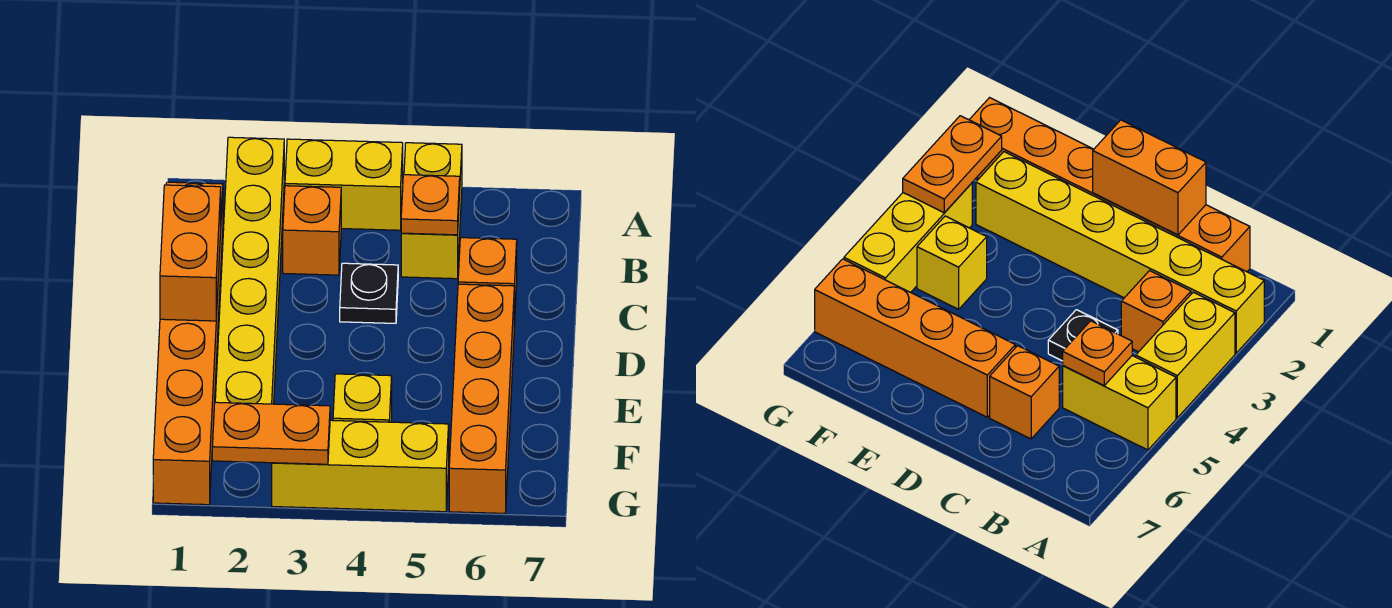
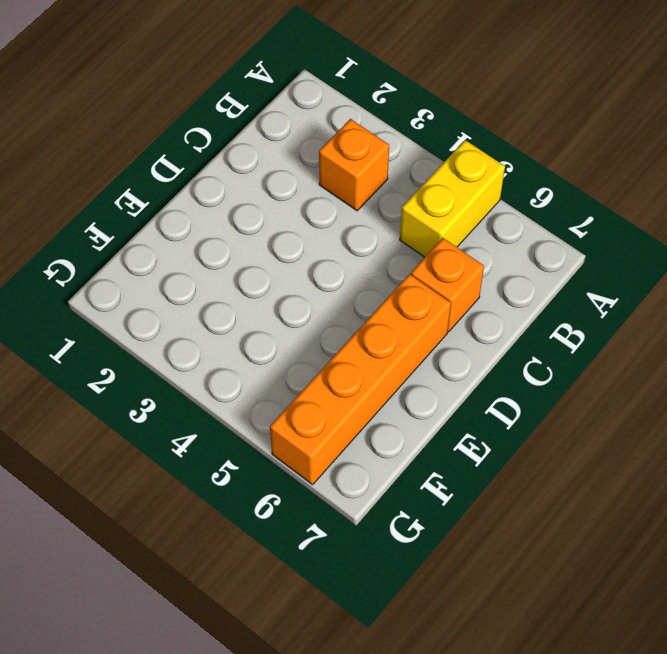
none -> yellow brick A2:F2 level 1
none -> yellow brick A3:A4 level 1
none -> orange brick B1:G1 level 1

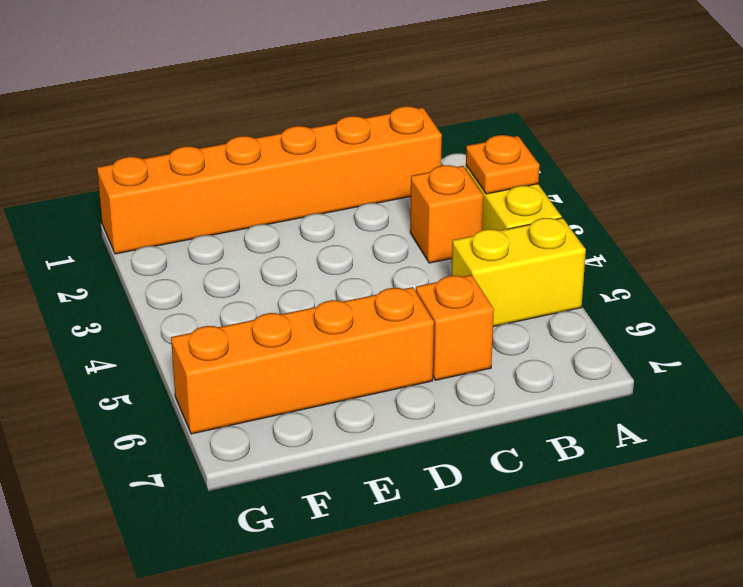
orange plate A3 level 2 -> orange plate B5 level 2
none -> yellow brick A2:F2 level 1
none -> black plate C4 level 1
none -> yellow brick F4 level 1

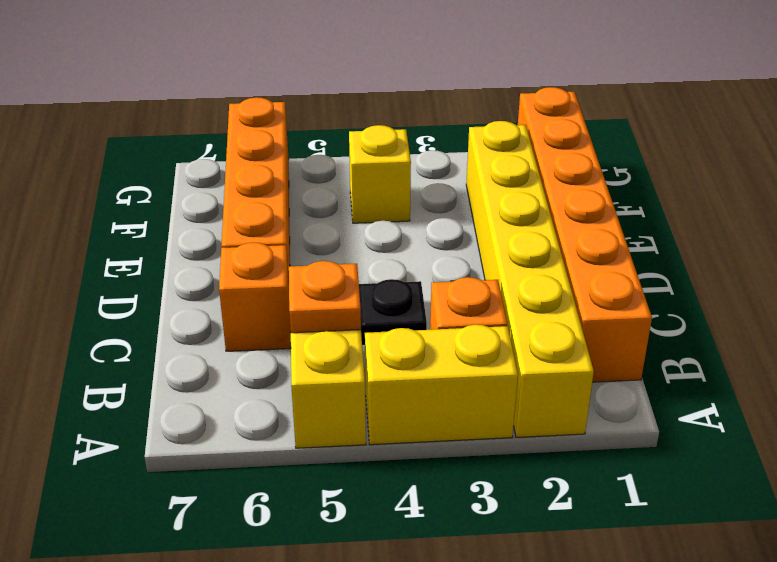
none -> yellow brick G3:G5 level 1
none -> orange brick C1:D1 level 2
none -> orange plate G2:G3 level 2

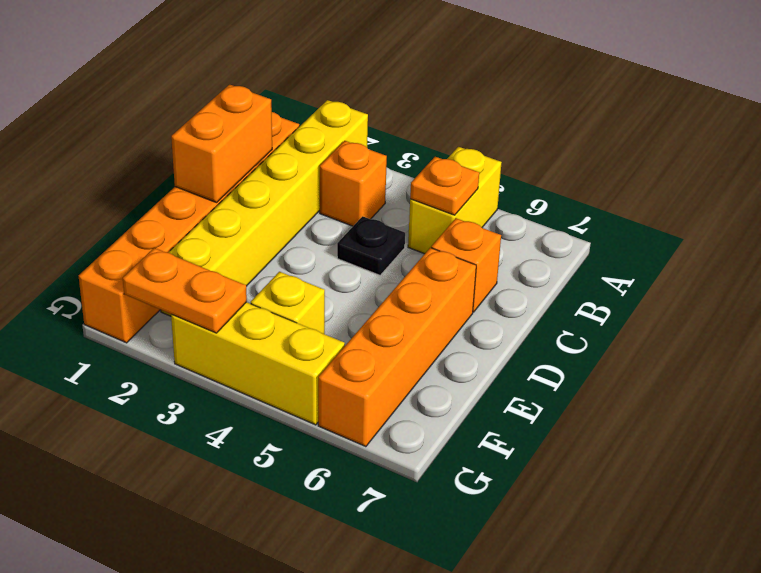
none -> yellow brick A3:A4 level 1

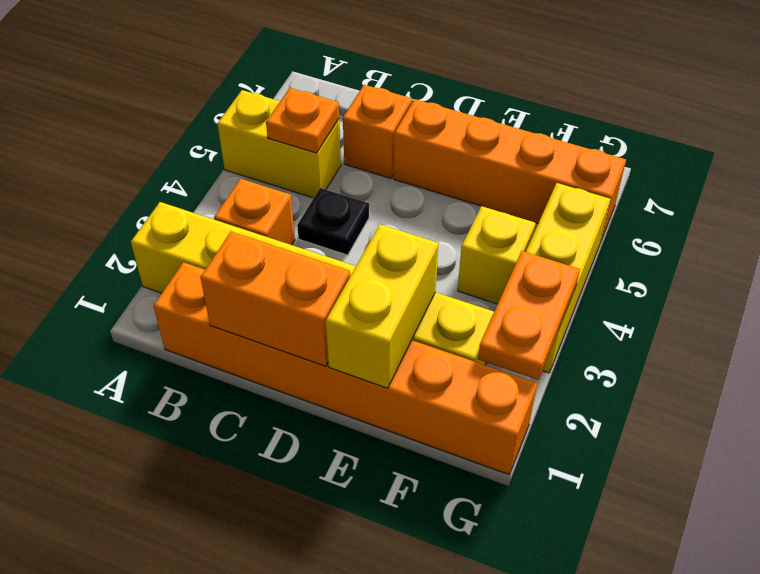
yellow brick E1:E2 level 2 -> yellow brick A3:A4 level 1

